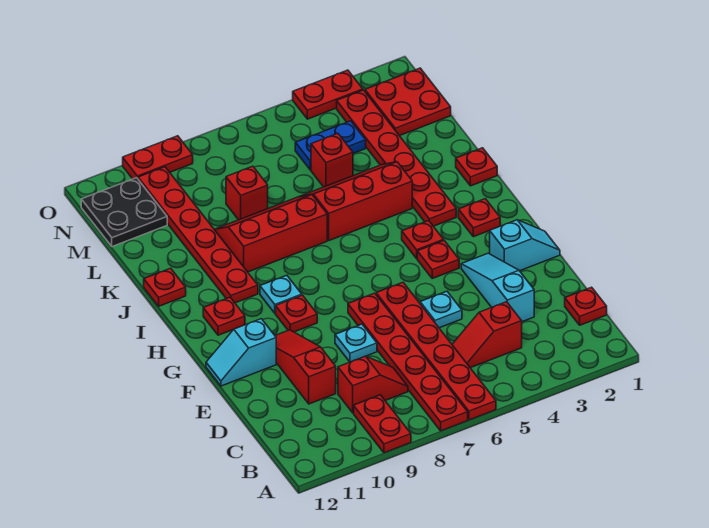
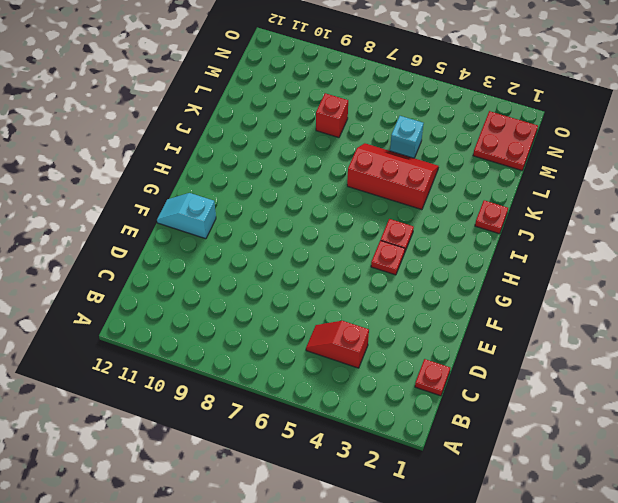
cyan brick L5 level 1 -> red brick L5 level 1
none -> red plate A6:F6 level 1
none -> red plate A7:F7 level 1
none -> red plate A9:B9 level 1
none -> red slope C8:C9 level 1 top 9

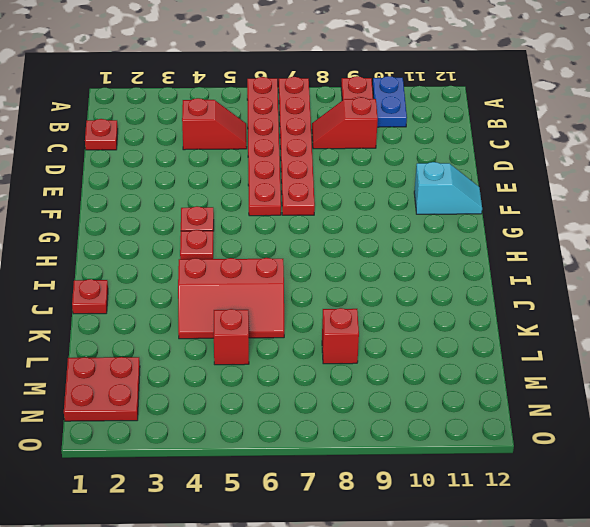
blue plate A10:B10 level 1 -> blue plate M4:M5 level 1
none -> cyan slope D3:F3 level 1 top D
none -> red slope D10:F10 level 1 top D
none -> cyan plate E5 level 1
none -> cyan plate E8 level 1

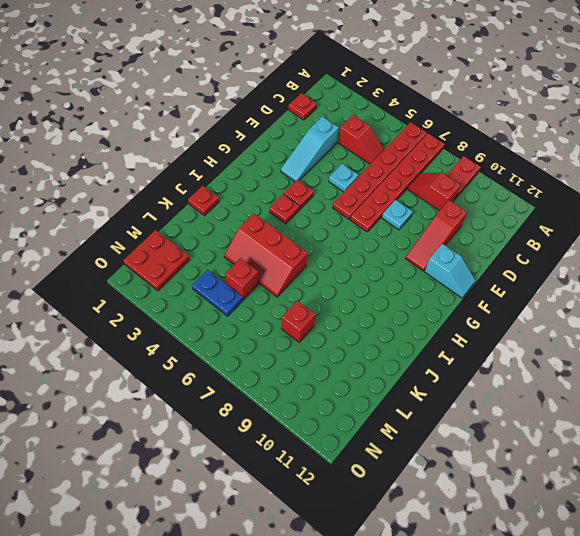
none -> cyan slope F1:F2 level 1 top 2
none -> red plate G9 level 1
none -> red plate H2 level 1
none -> cyan plate H9 level 1

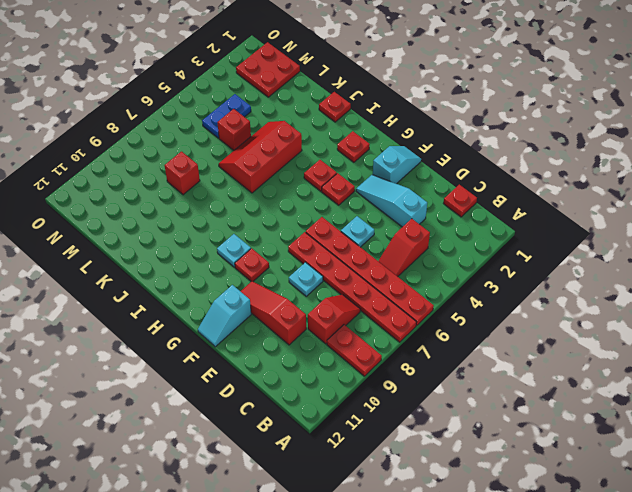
none -> red plate H11 level 1
none -> red plate I3:N3 level 1
none -> red plate I10:N10 level 1
none -> red slope J7:K9 level 1 top J

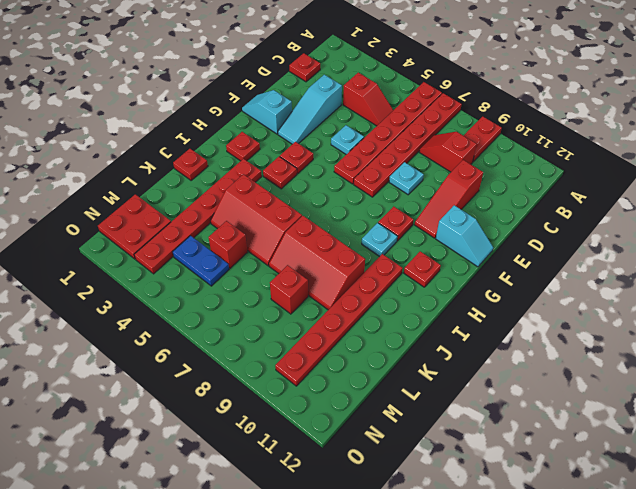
none -> red plate J12 level 1
none -> black plate M11:N12 level 1
none -> red plate O3:O4 level 1
none -> red plate O9:O10 level 1

